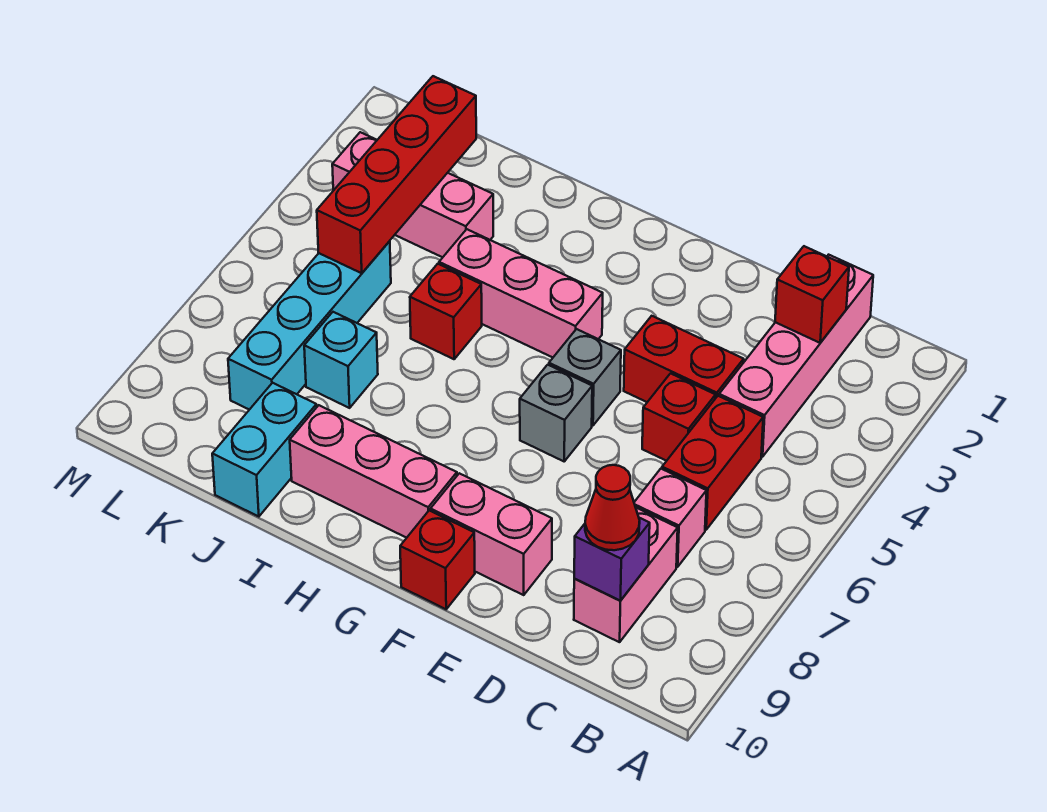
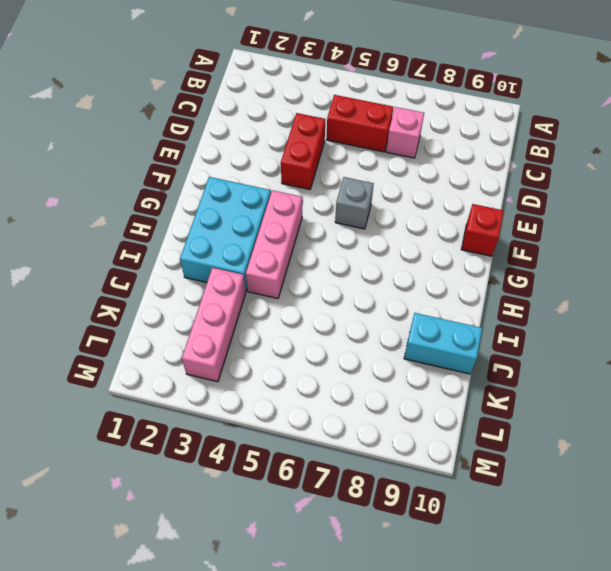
cyan brick G2:I3 level 1 -> none
none -> pink brick C1:C4 level 1
none -> pink brick C8:C9 level 1
none -> red brick D5 level 1

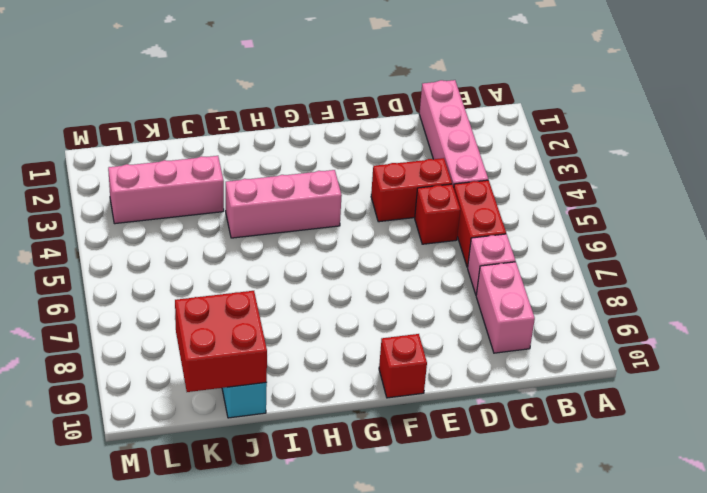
red brick J9:K10 level 2 -> none
none -> pink brick E9:F9 level 1
none -> grey brick F5 level 1
none -> grey brick F6 level 1

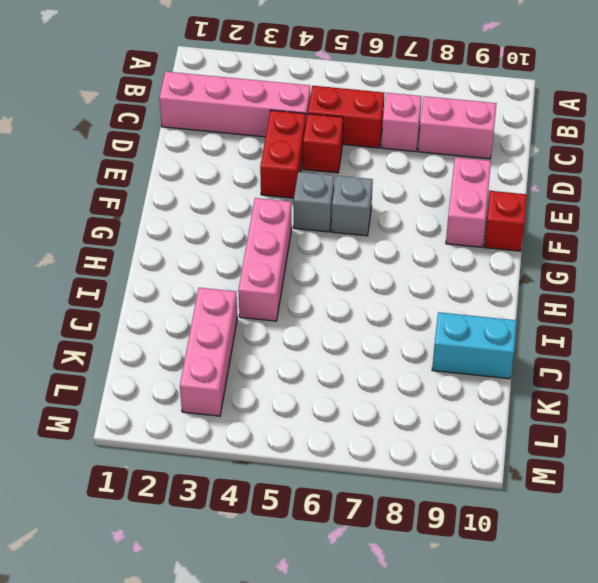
none -> pink brick G9:I9 level 1
none -> red brick I5 level 1
none -> cyan brick J7 level 1

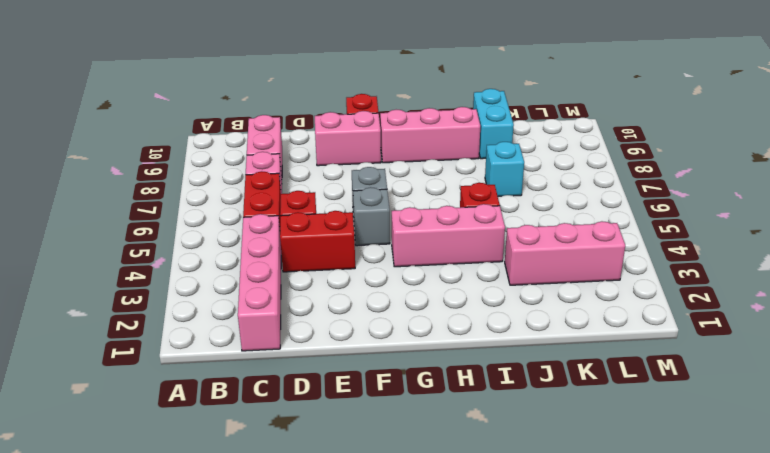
none -> cyan brick K5:K8 level 1
none -> red brick C2 level 2
none -> purple brick C9 level 2

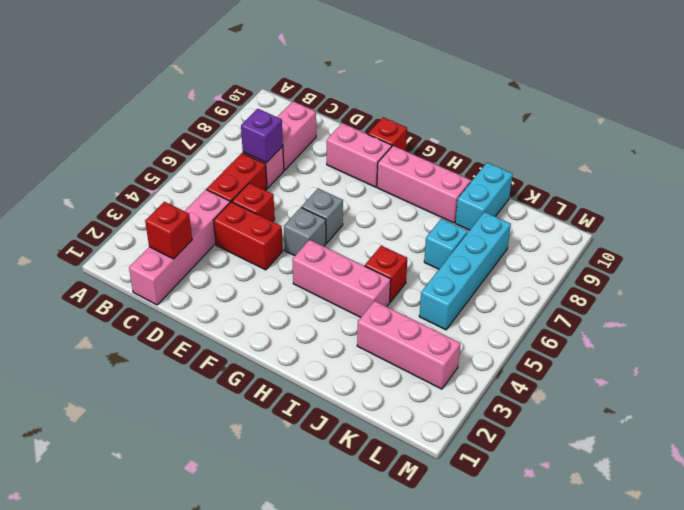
purple brick C7 level 2 -> purple brick C9 level 2
none -> red brick K2:K5 level 2
none -> red cone C9 level 3

